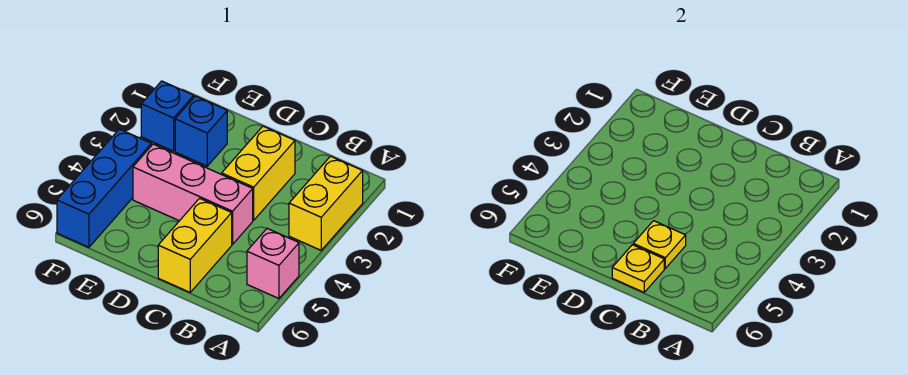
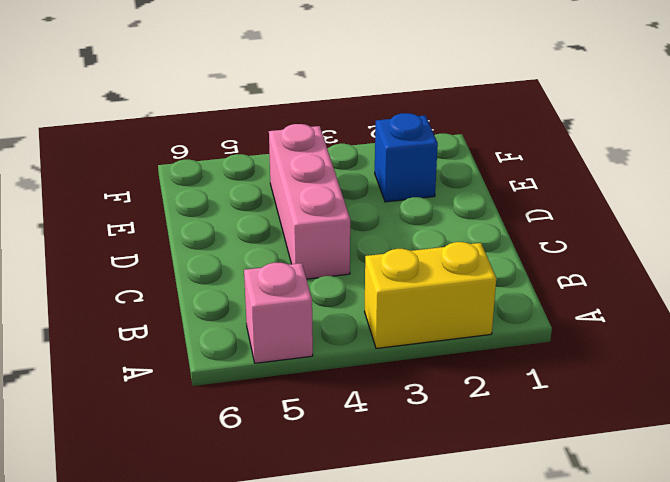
none -> yellow brick C2:C3 level 1
none -> yellow brick C5:C6 level 1

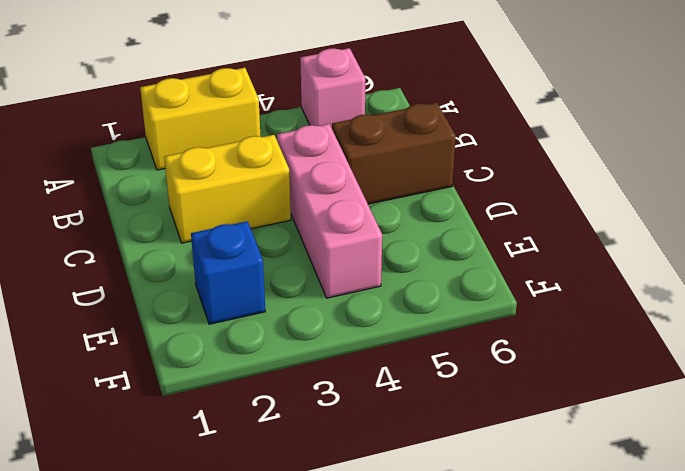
brown brick C5:C6 level 1 -> yellow brick C5:C6 level 1
none -> blue brick F2 level 1
none -> blue brick F4:F6 level 1

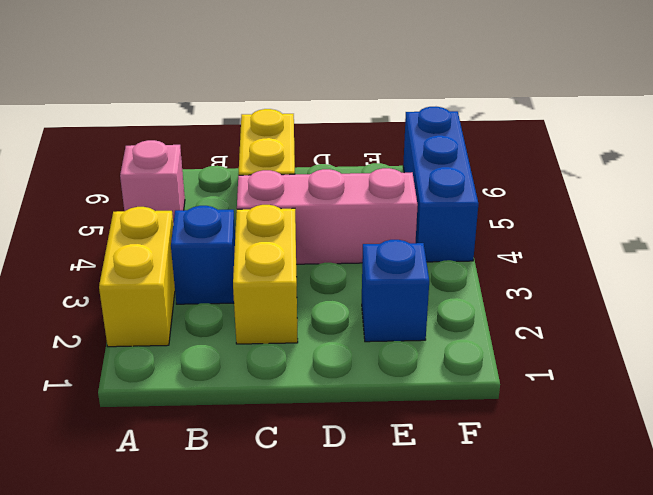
blue brick B3 level 1 -> blue brick F2 level 1
none -> yellow plate C5 level 2
none -> yellow plate C6 level 2

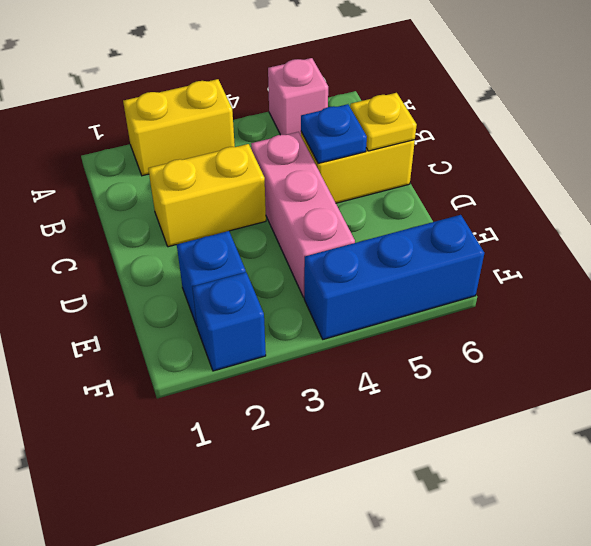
blue plate C5 level 2 -> yellow plate C5 level 2

